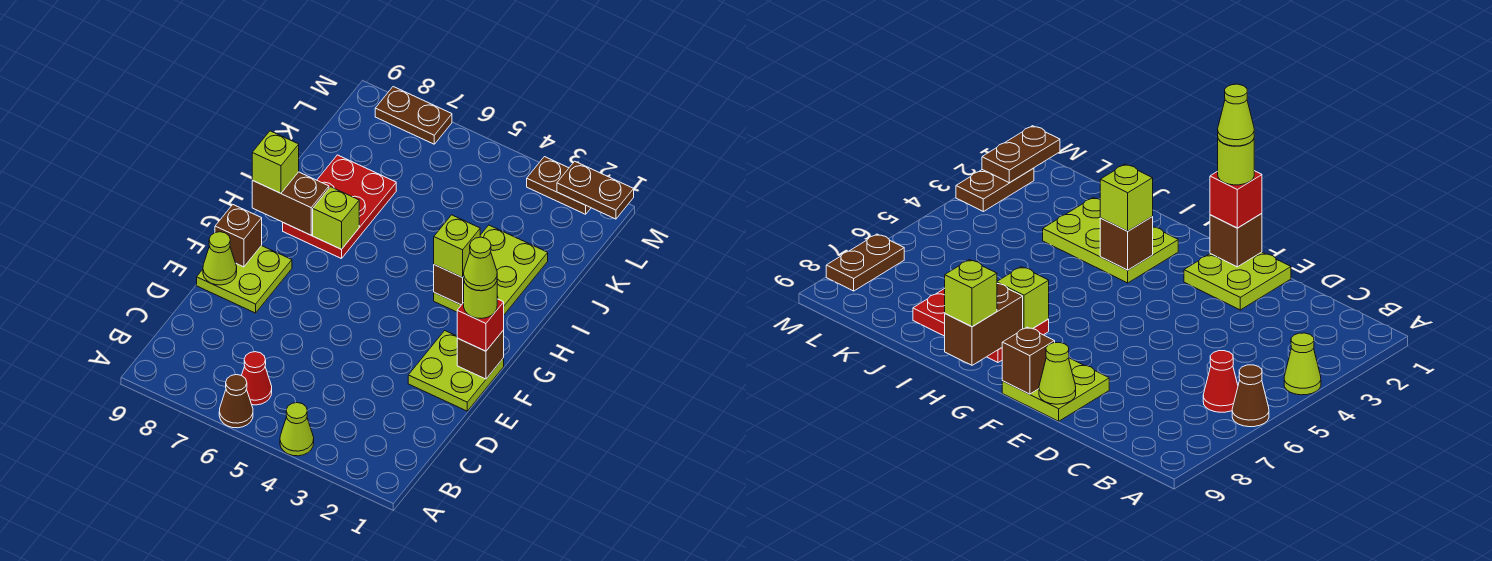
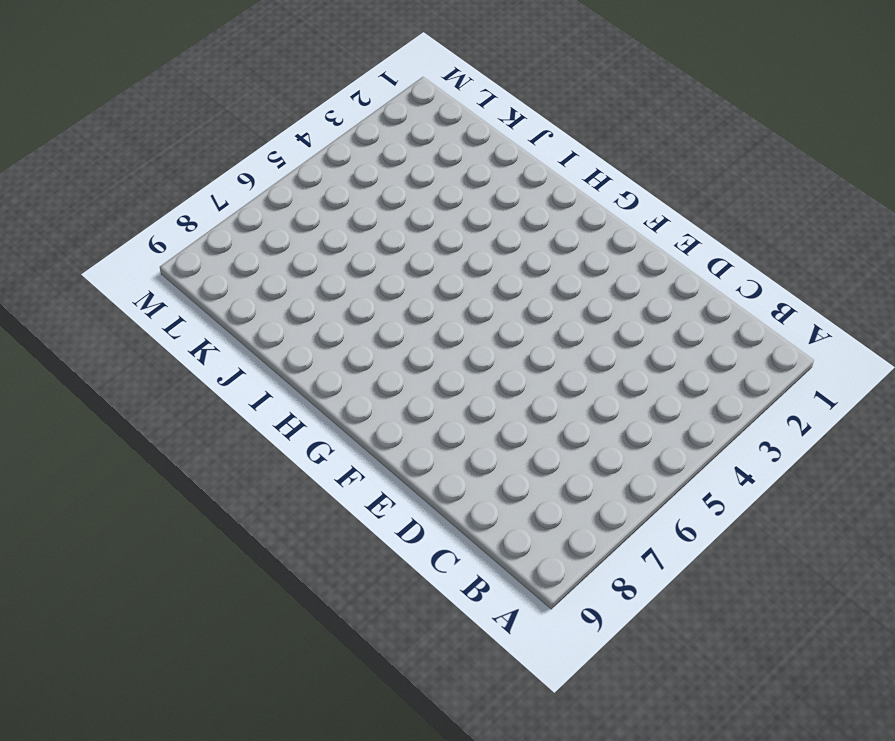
none -> lime cone A4 level 1
none -> brown cone A6 level 1
none -> red cone B6 level 1

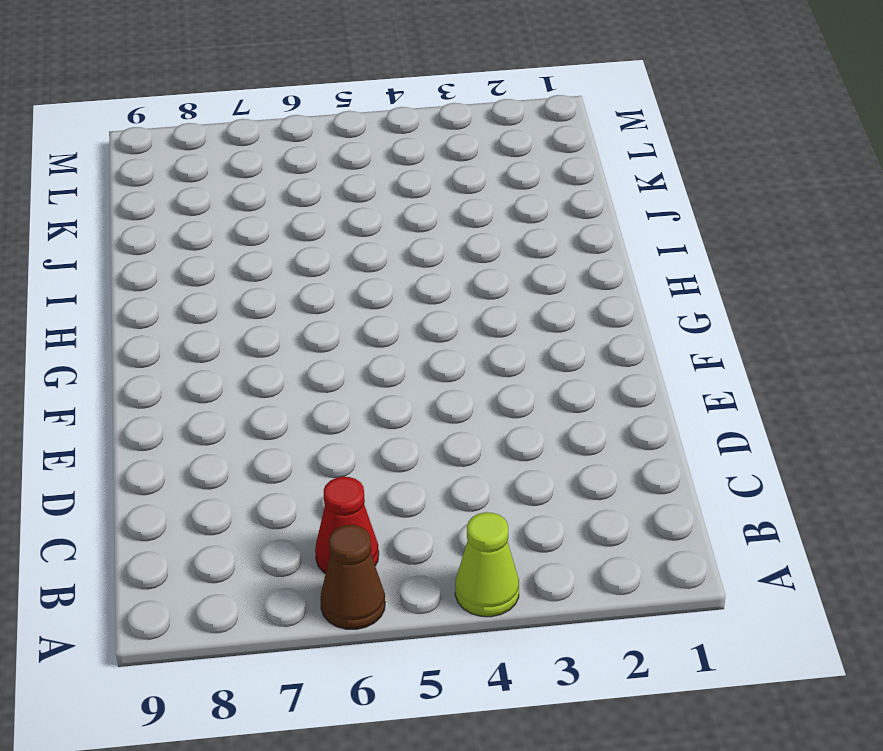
none -> lime plate E1:F2 level 1
none -> lime plate E8:F9 level 1
none -> lime plate H2:J3 level 1

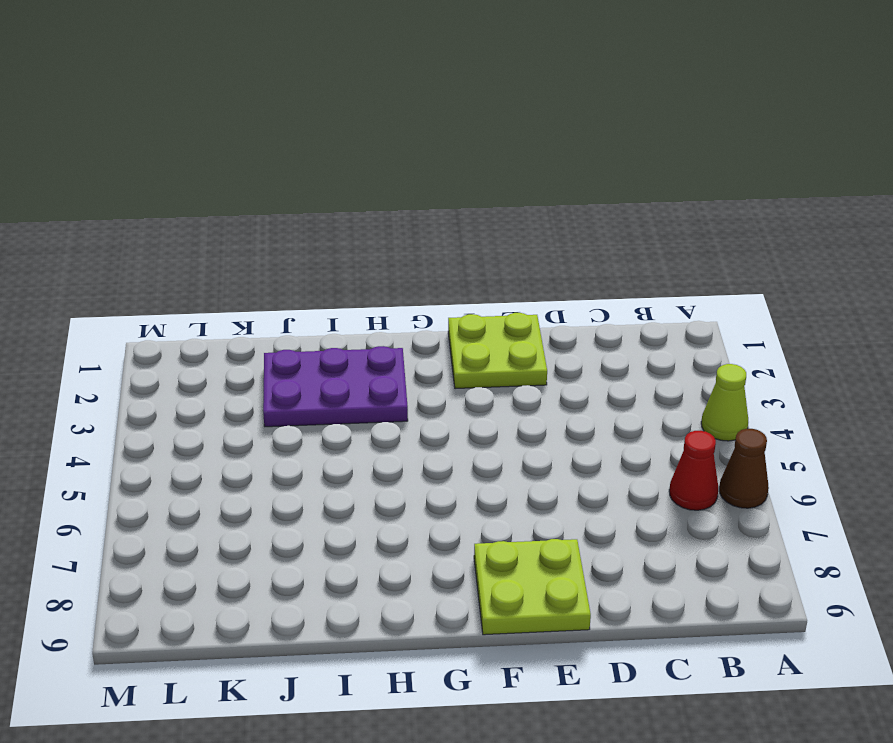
purple plate H2:J3 level 1 -> lime plate H2:J3 level 1
none -> red plate H7:J8 level 1
none -> brown plate M2:M3 level 1
none -> brown plate M7:M8 level 1

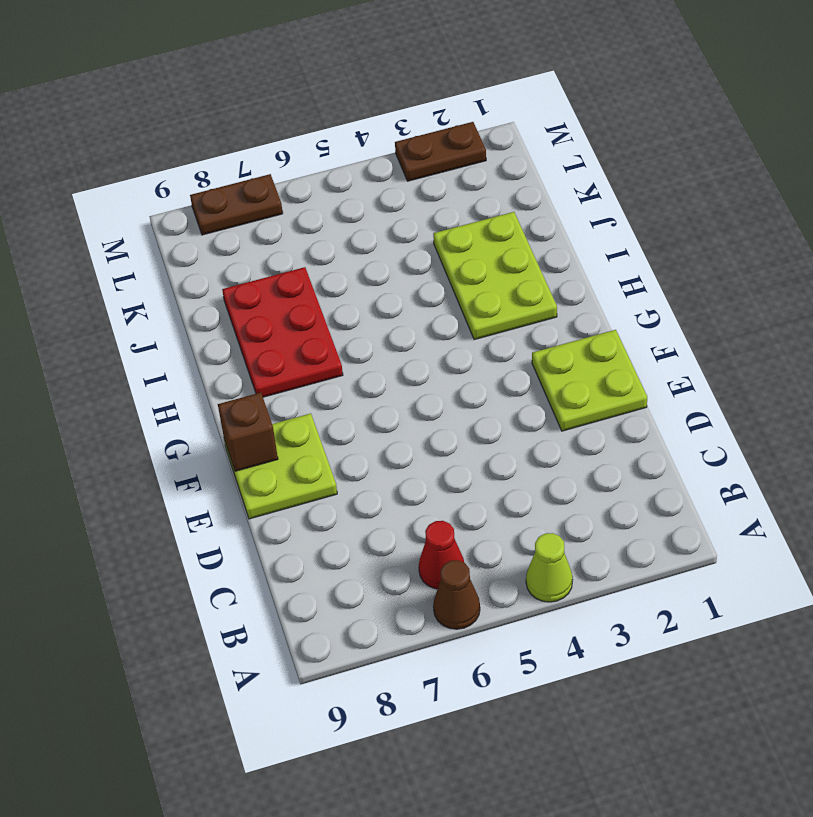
none -> lime cone E9 level 2
none -> brown brick F1 level 2
none -> brown brick H3 level 2

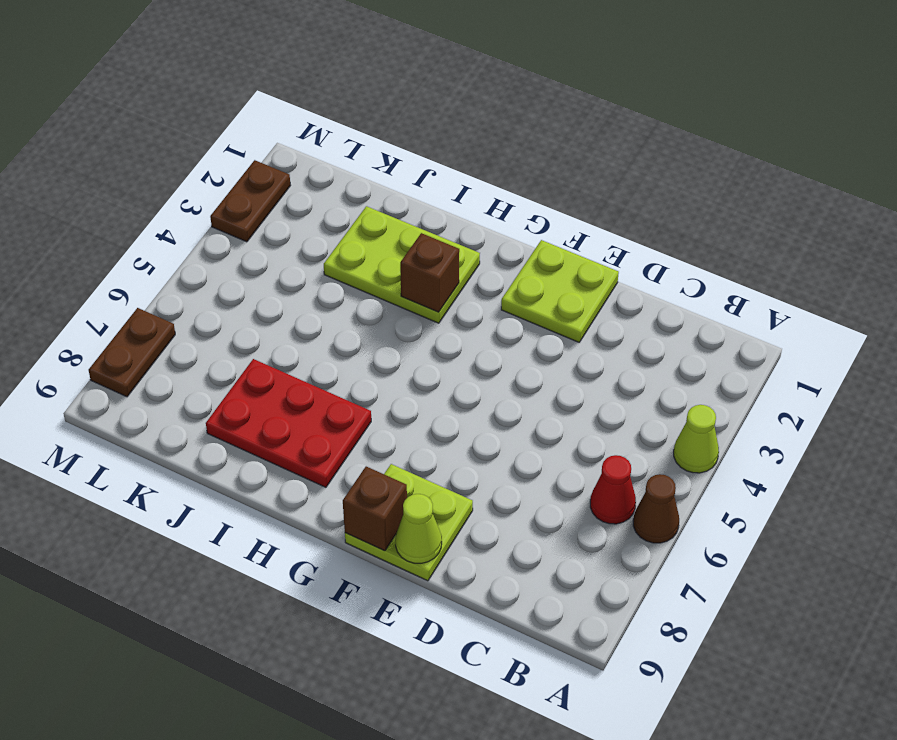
none -> brown brick F1 level 2
none -> lime brick H7 level 2
none -> brown brick H8:H9 level 2

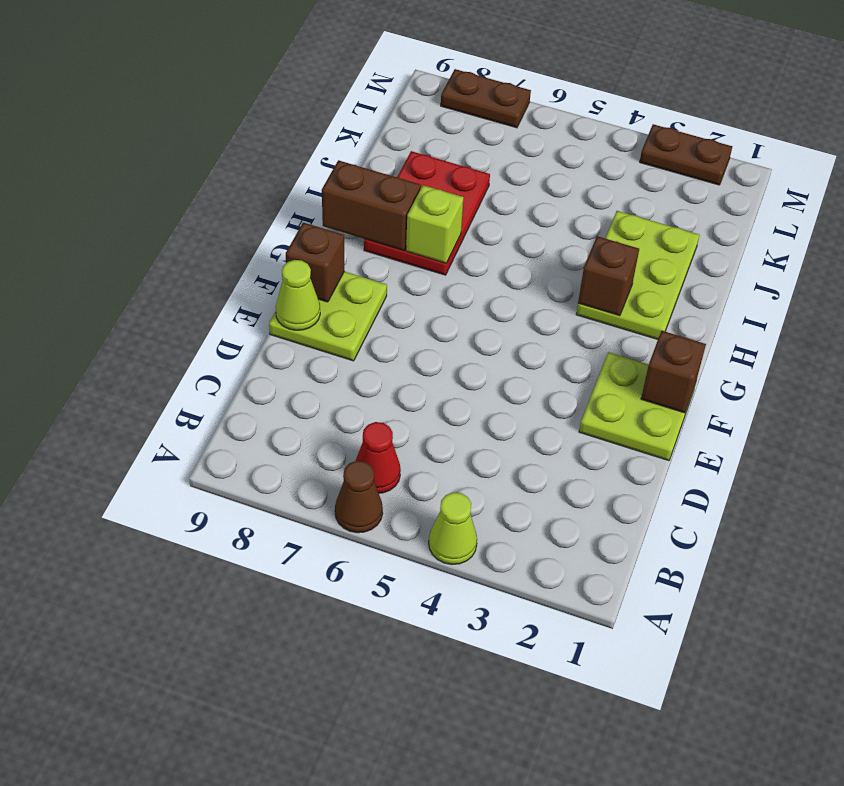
none -> brown plate M1:M2 level 2
none -> red brick F1 level 3
none -> lime brick H3 level 3

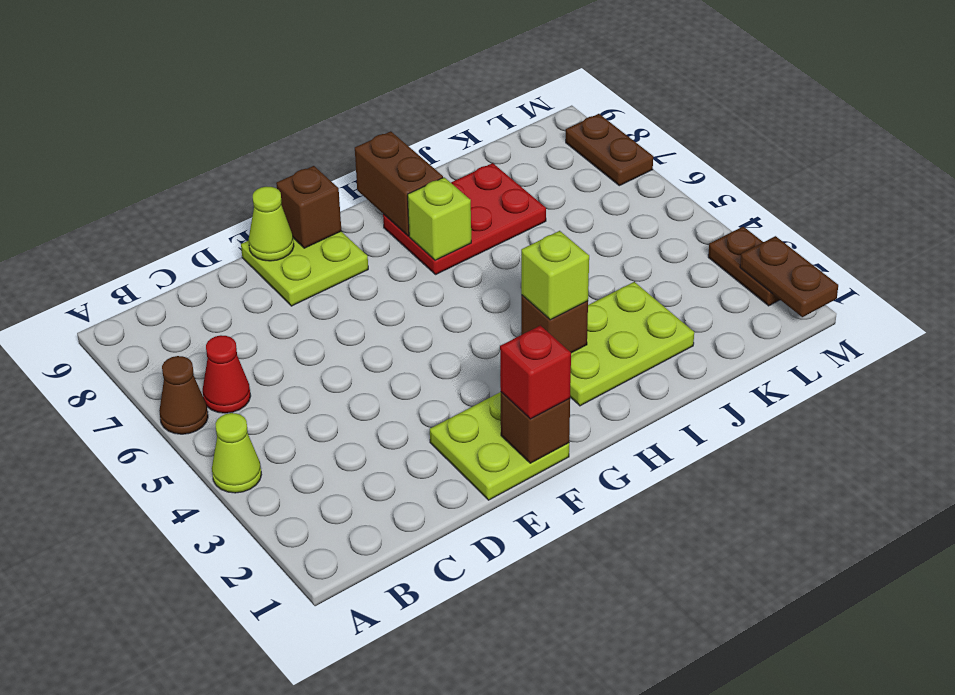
none -> lime brick H9 level 3
none -> lime round brick F1 level 4
none -> lime cone F1 level 5

